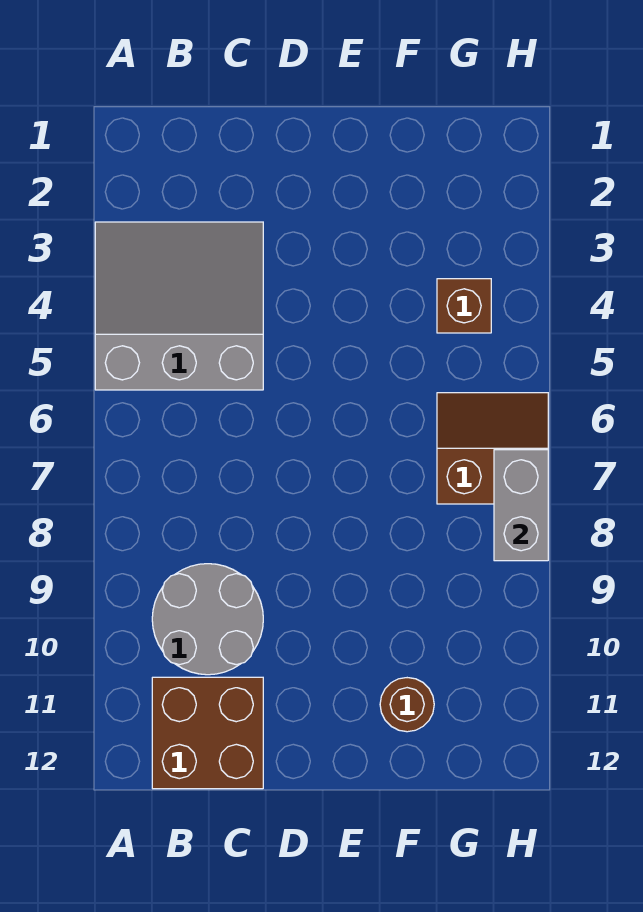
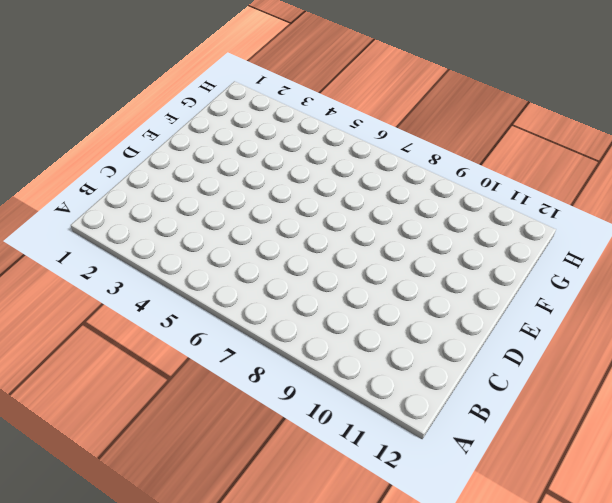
none -> grey slope A3:C5 level 1 top 5
none -> grey round brick B9:C10 level 1

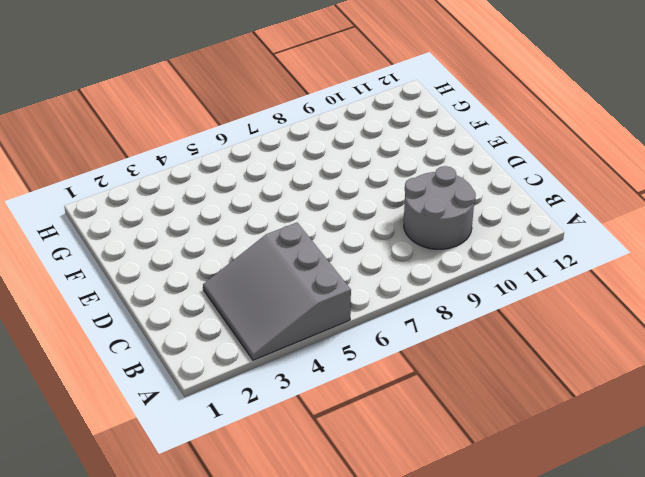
none -> brown brick B11:C12 level 1
none -> brown round brick F11 level 1

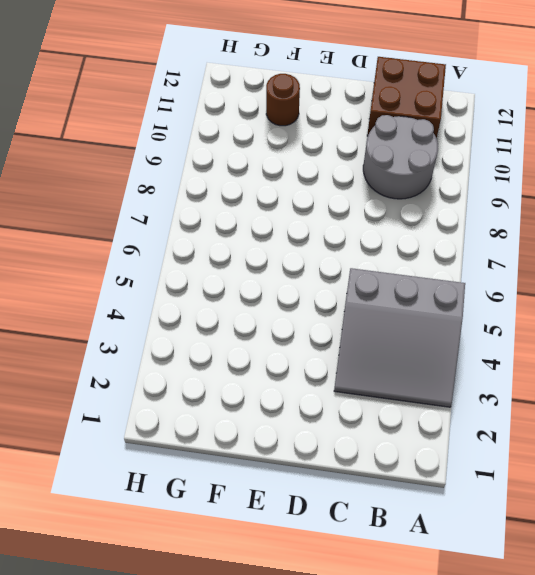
none -> brown brick G4 level 1
none -> brown slope G6:H7 level 1 top 7

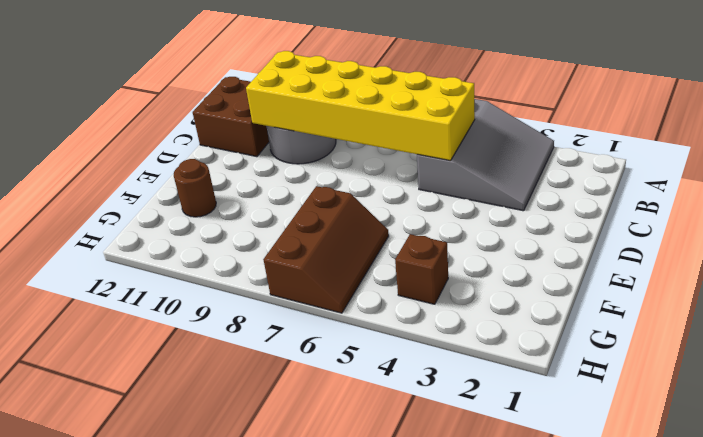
yellow brick B5:C10 level 2 -> none
brown slope F6:H7 level 1 top 7 -> brown slope G6:H7 level 1 top 7
none -> grey brick H7:H8 level 2

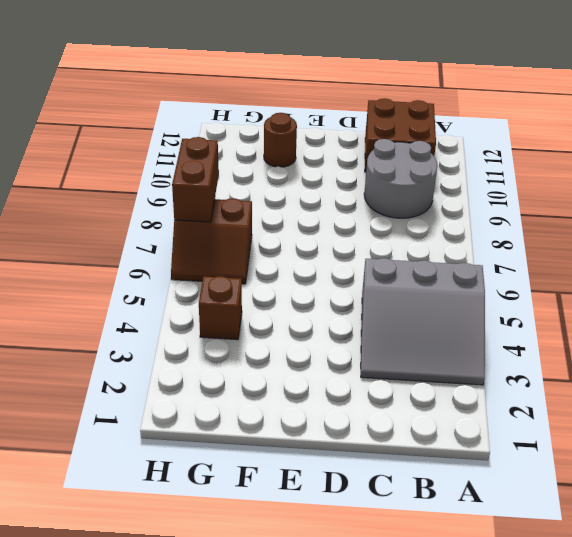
brown brick H7:H8 level 2 -> grey brick H7:H8 level 2

